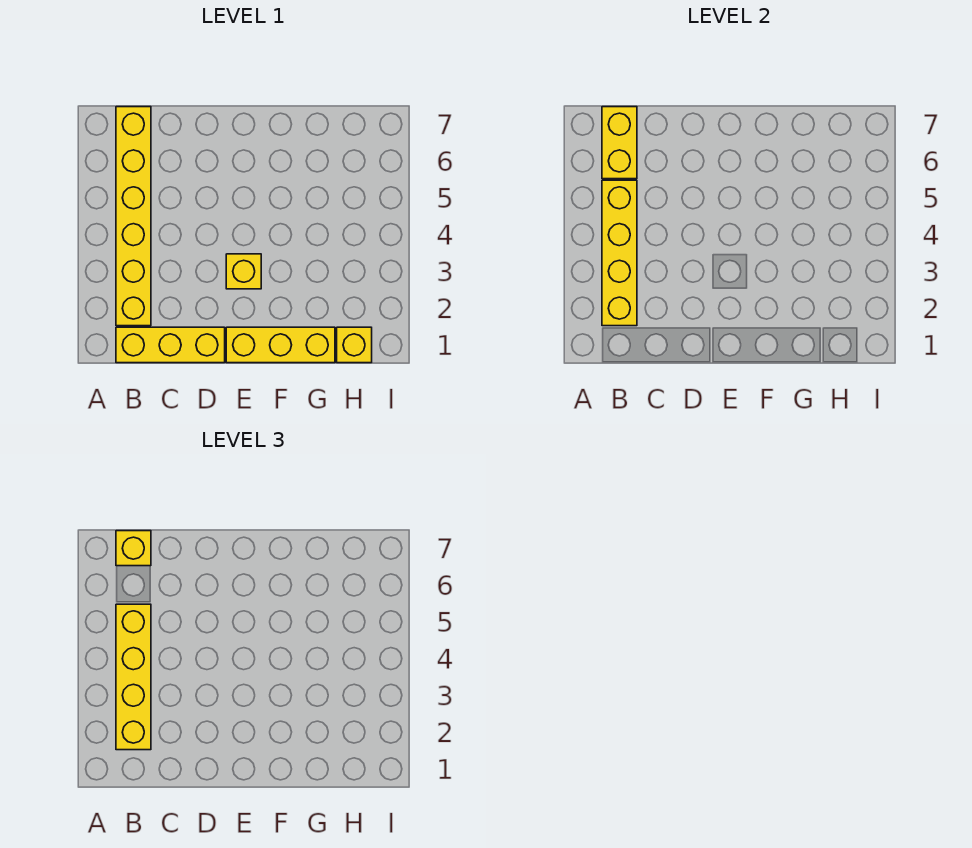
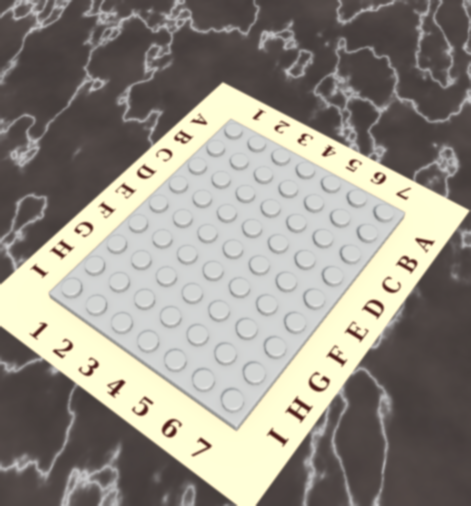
none -> yellow brick B1:D1 level 1
none -> yellow brick B2:B7 level 1

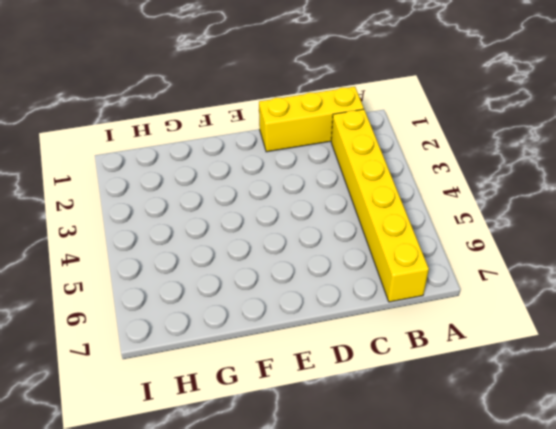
none -> yellow brick E1:G1 level 1
none -> yellow brick E3 level 1

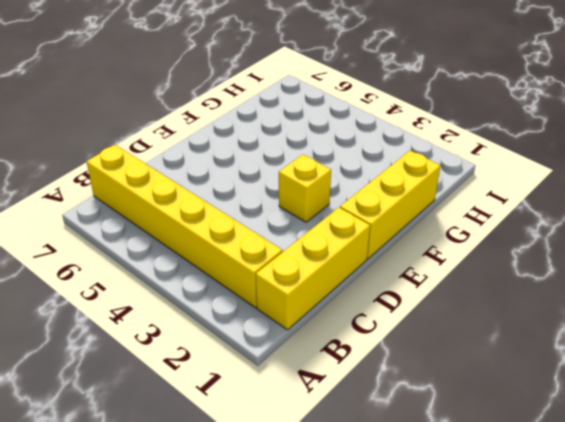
none -> yellow brick H1 level 1
none -> yellow brick B2:B5 level 2

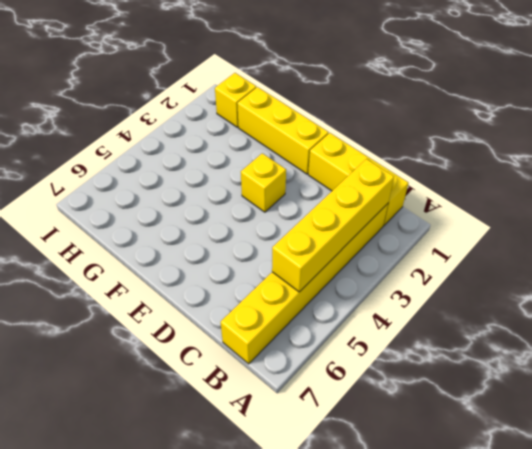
none -> yellow brick B6:B7 level 2
none -> yellow brick B2:B5 level 3

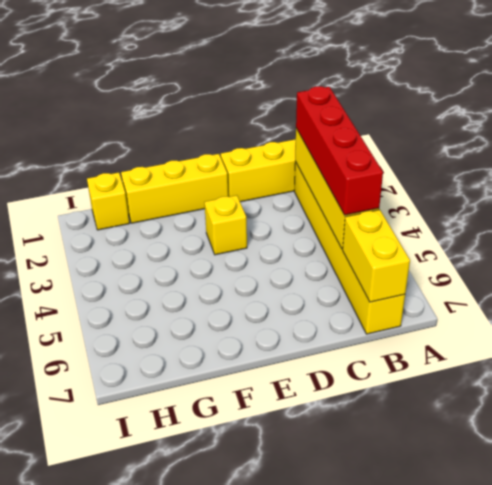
red brick B2:B5 level 3 -> yellow brick B2:B5 level 3
none -> yellow brick B7 level 3

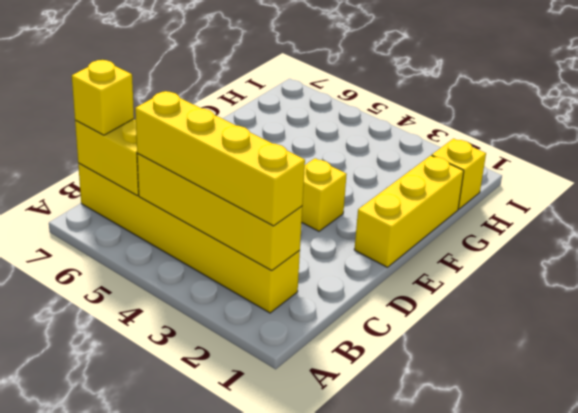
none -> yellow brick B1:D1 level 1

